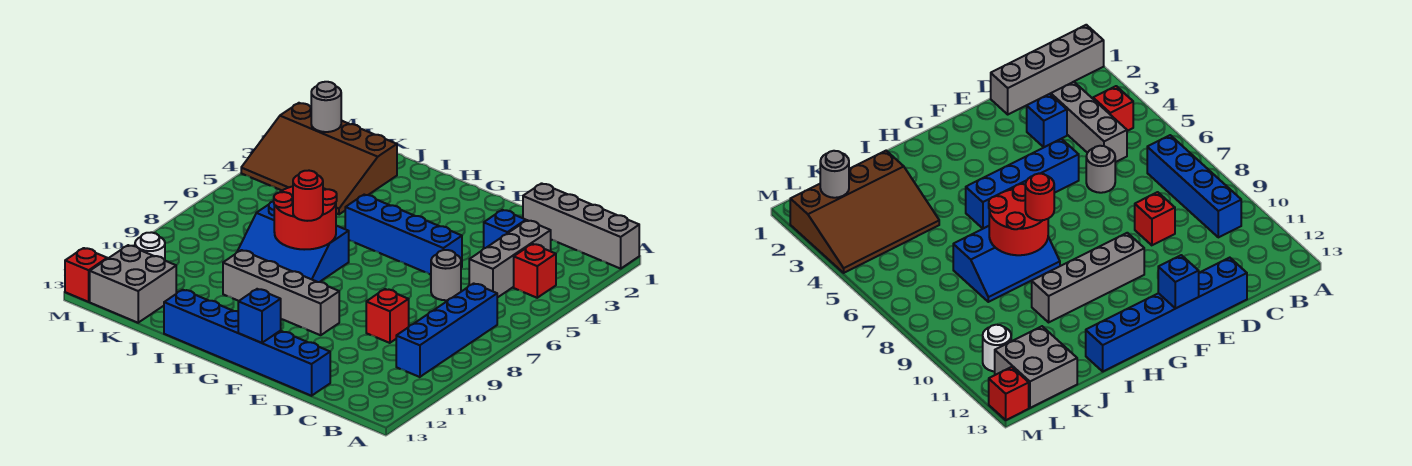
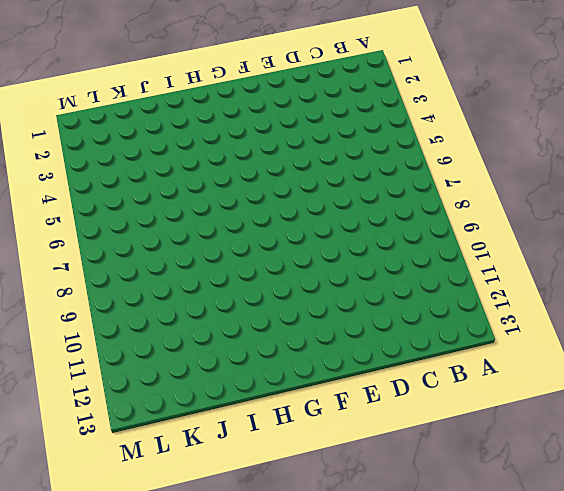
none -> grey brick A1:D1 level 1
none -> red brick B4 level 1
none -> blue brick B7:B10 level 1

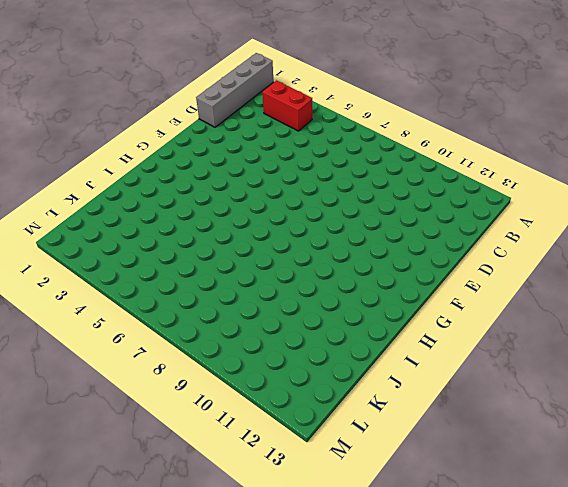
red brick B3:B4 level 1 -> red brick B4 level 1
none -> blue brick B7:B10 level 1
none -> grey brick C3:C5 level 1
none -> blue brick D3 level 1

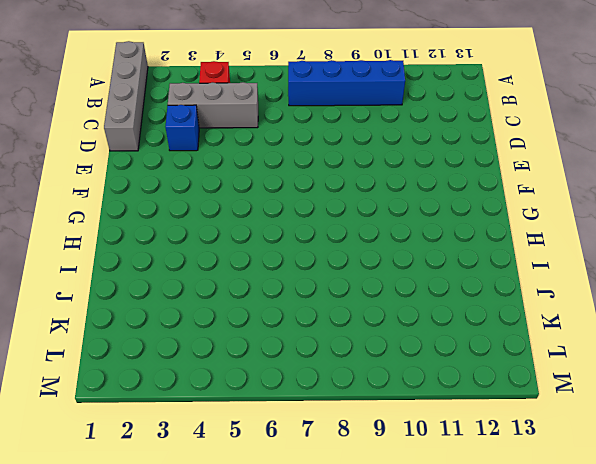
none -> grey round brick D6 level 1
none -> red brick D9 level 1
none -> blue brick D13:I13 level 1

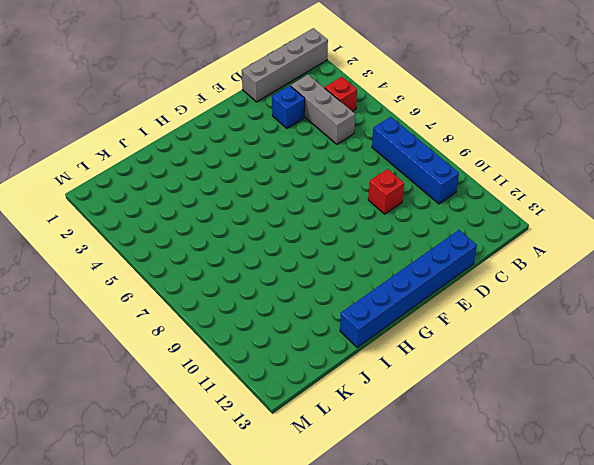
none -> grey round brick D6 level 1
none -> blue brick E5:H5 level 1
none -> grey brick F10:I10 level 1

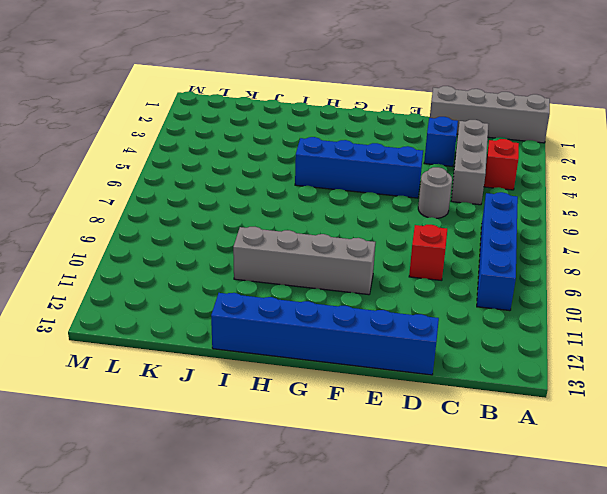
none -> blue slope H7:J8 level 1 top 7
none -> brown slope J2:M4 level 1 top 2
none -> grey brick K12:L13 level 1

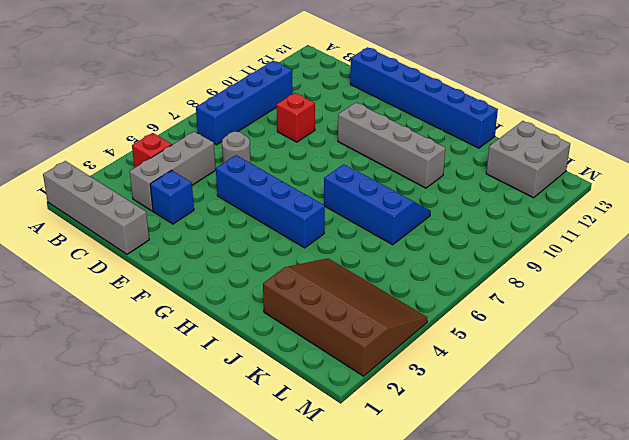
none -> white round brick L11 level 1
none -> red brick M13 level 1
none -> blue brick F13 level 2

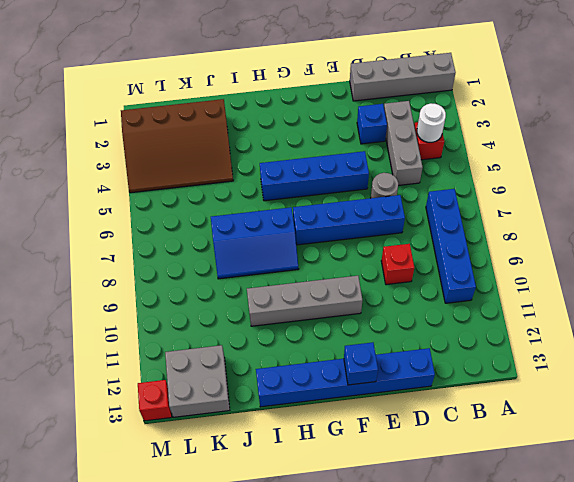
white round brick B4 level 2 -> white round brick L11 level 1
blue brick D7:G7 level 1 -> none
none -> red round brick H7:I8 level 2
none -> grey round brick L2 level 2
none -> red round brick H8 level 3

